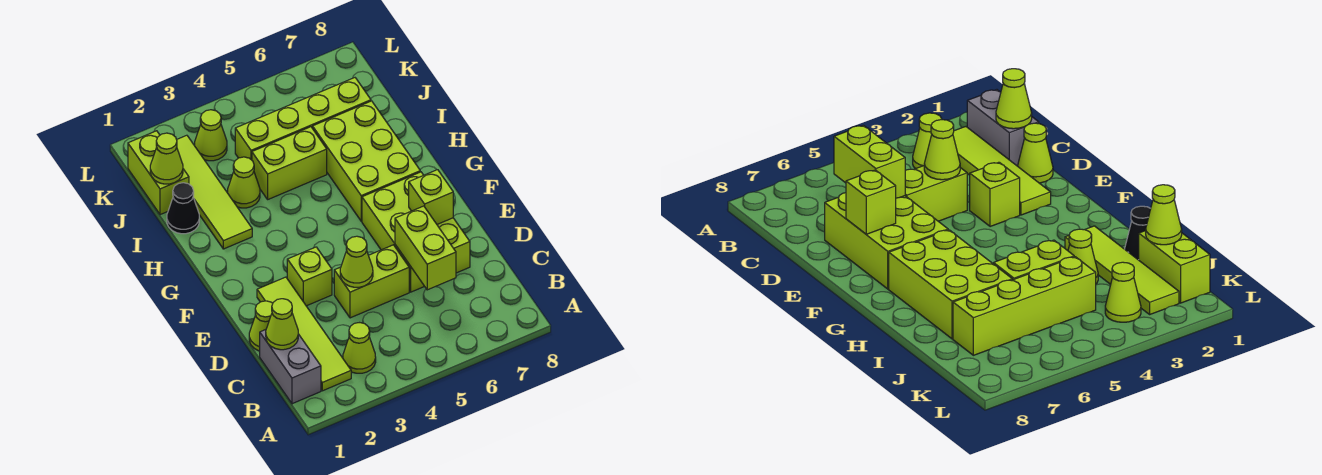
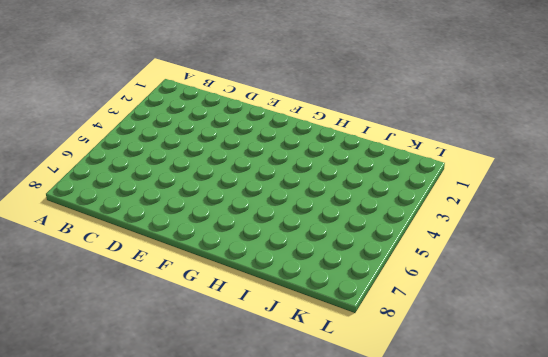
none -> grey brick B1:C1 level 1
none -> lime tile B2:E2 level 1
none -> lime cone B3 level 1

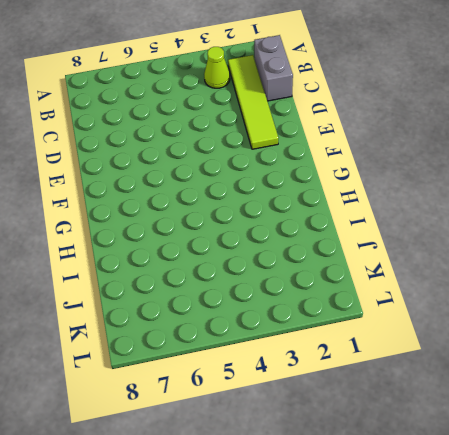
none -> lime cone D1 level 1
none -> lime brick D4:D5 level 1
none -> lime brick D6:F7 level 1

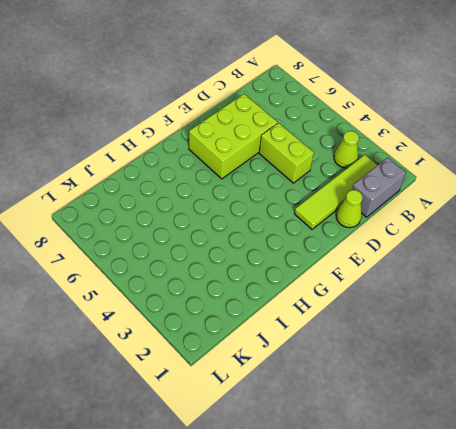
none -> lime brick E3 level 1
none -> lime brick G6:I7 level 1
none -> lime tile H2:K2 level 1

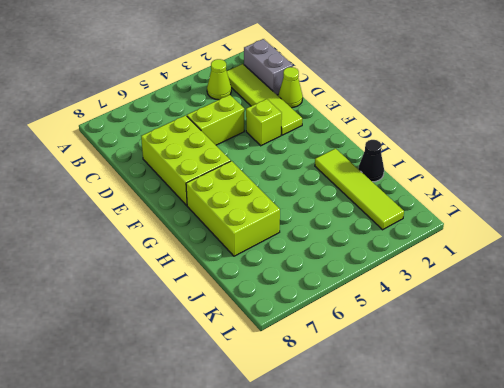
none -> lime cone I3 level 1
none -> lime brick I4:I5 level 1
none -> lime brick J1:K1 level 1

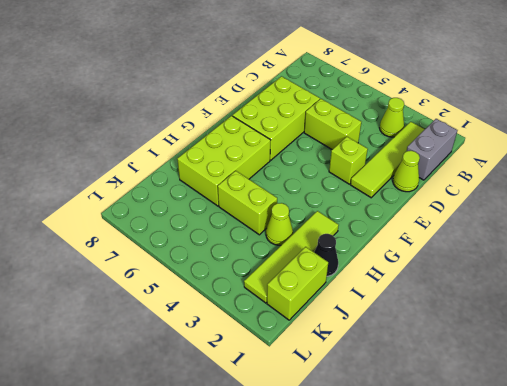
none -> lime brick J4:J7 level 1
none -> lime cone K3 level 1
none -> lime cone C1 level 2

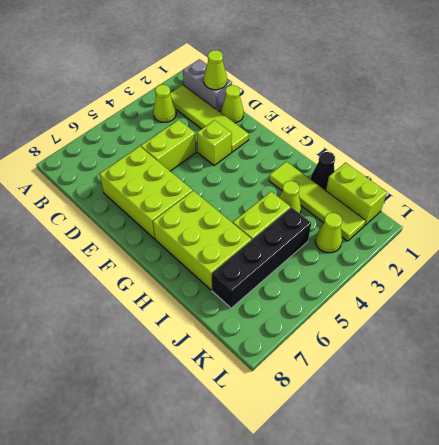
black brick J4:J7 level 1 -> lime brick J4:J7 level 1
none -> lime brick C6:D6 level 2
none -> lime cone D4 level 2
none -> lime brick E7 level 2

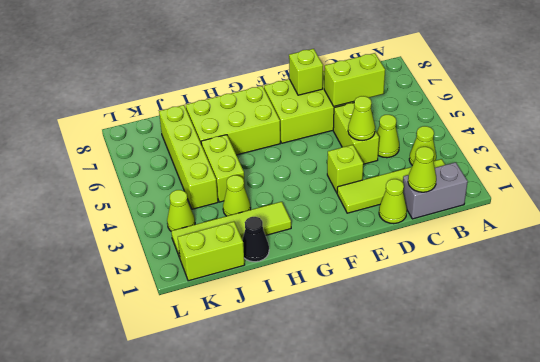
lime cone C4 level 1 -> lime cone J1 level 2

